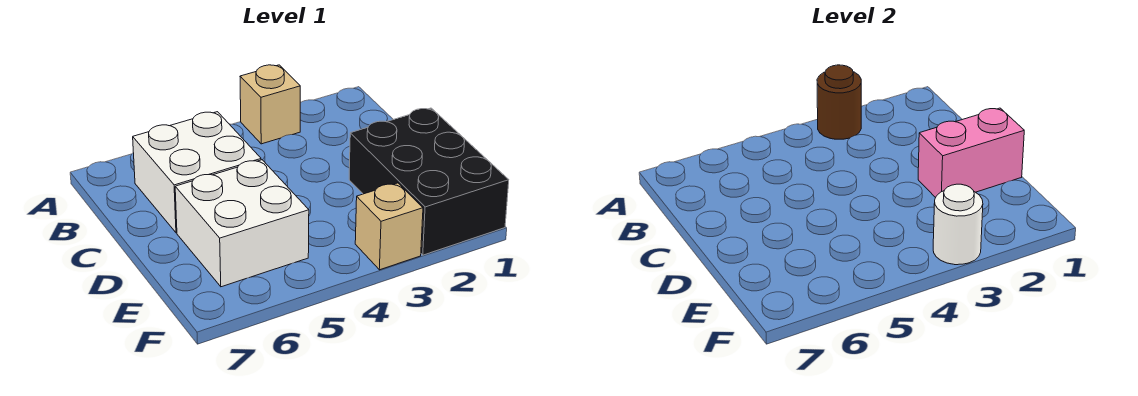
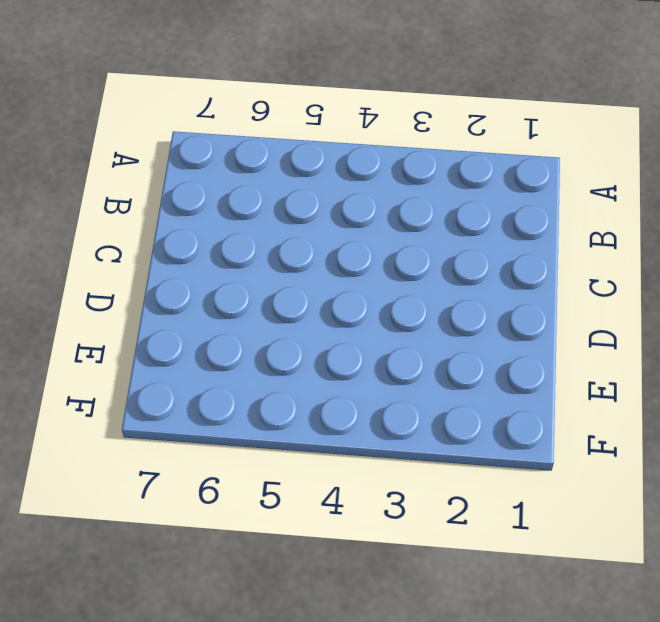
none -> tan brick A3 level 1
none -> white brick B5:C6 level 1

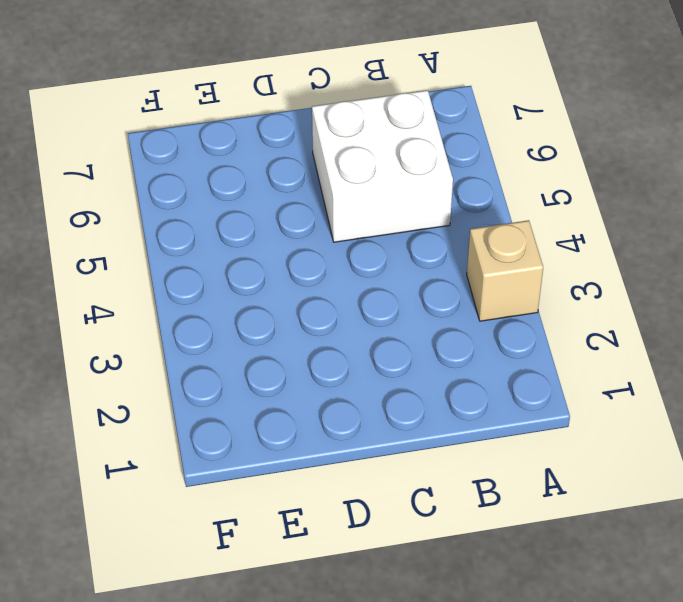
none -> black brick D1:F2 level 1
none -> white brick D5:E6 level 1

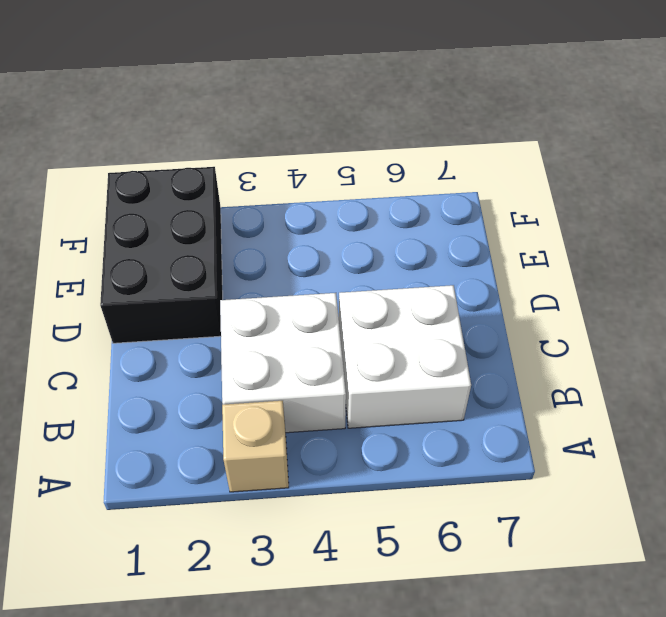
white brick B3:C4 level 1 -> white brick D5:E6 level 1
none -> tan brick F3 level 1
none -> brown round brick A3 level 2

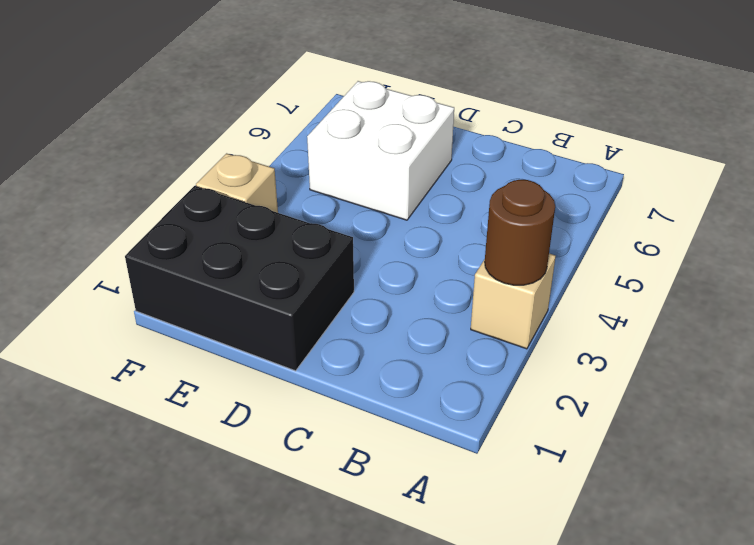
none -> white brick B5:C6 level 1
none -> pink brick D1:D2 level 2

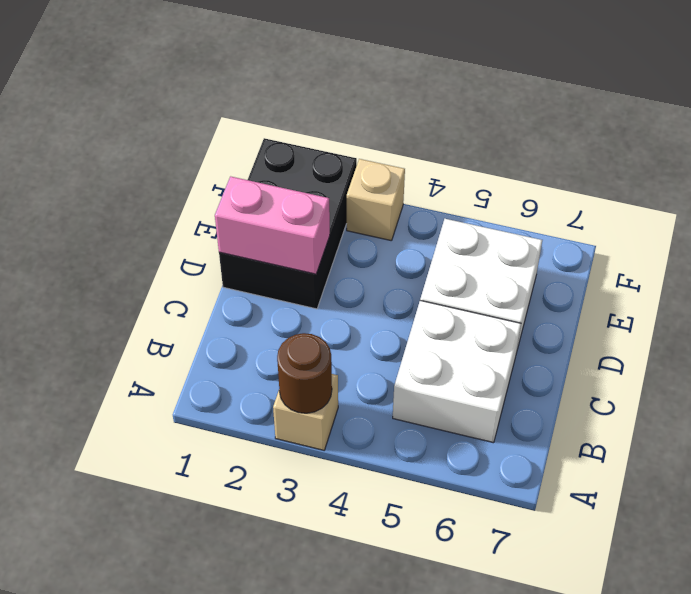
none -> white round brick F3 level 2

